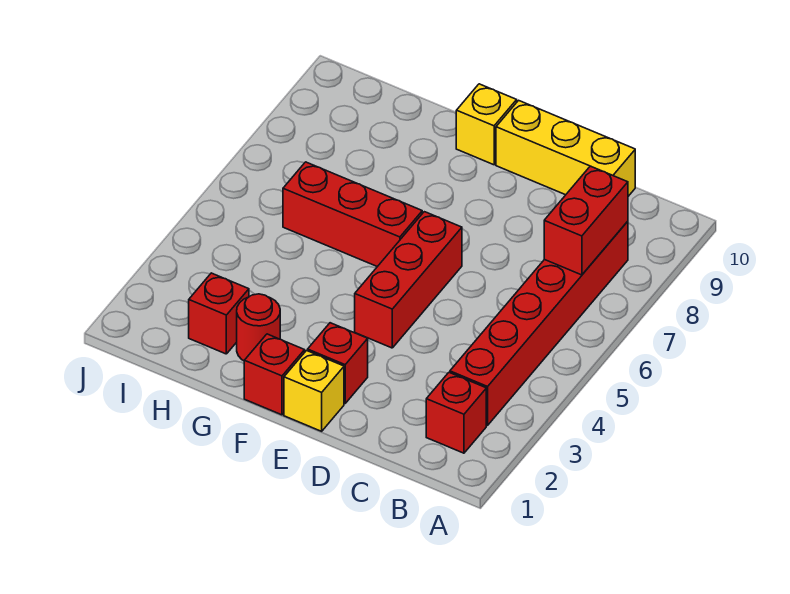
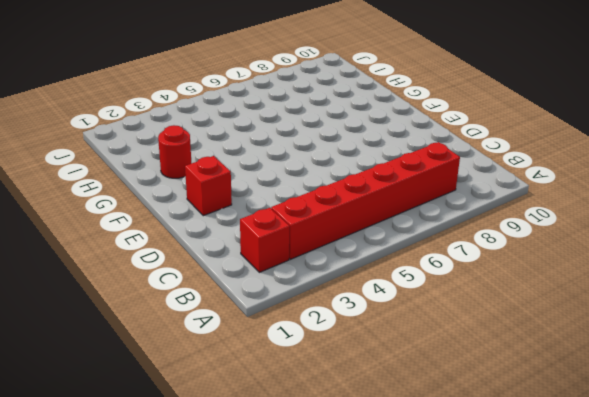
none -> yellow brick C10:E10 level 1
none -> yellow brick E1 level 1
none -> red brick E4:E6 level 1

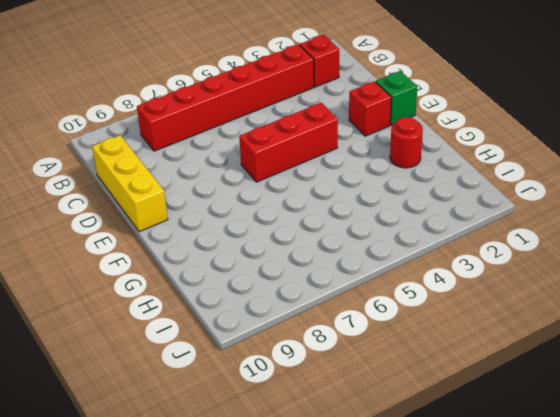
green brick E1 level 1 -> yellow brick E1 level 1
none -> red brick F1 level 1
none -> red brick F6:H6 level 1
none -> yellow brick F10 level 1

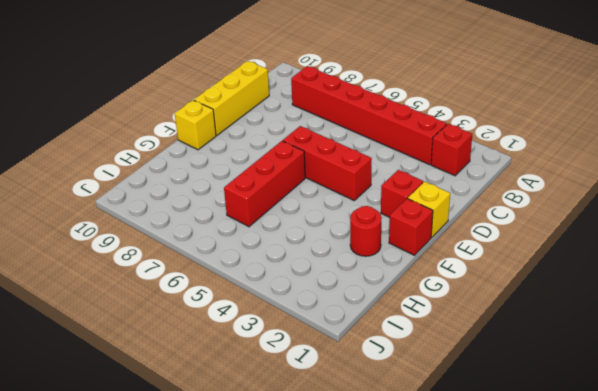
none -> red brick H2 level 1
none -> red brick B7:B8 level 2

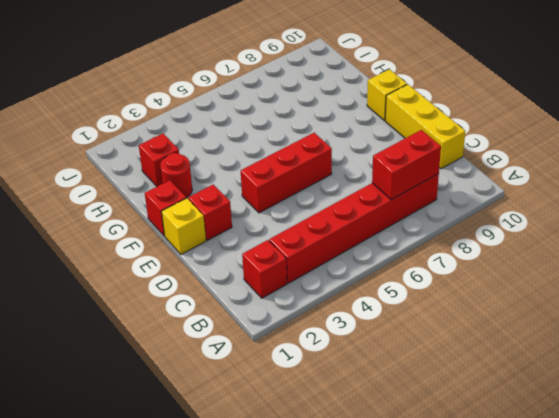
none -> red brick F6:H6 level 1

